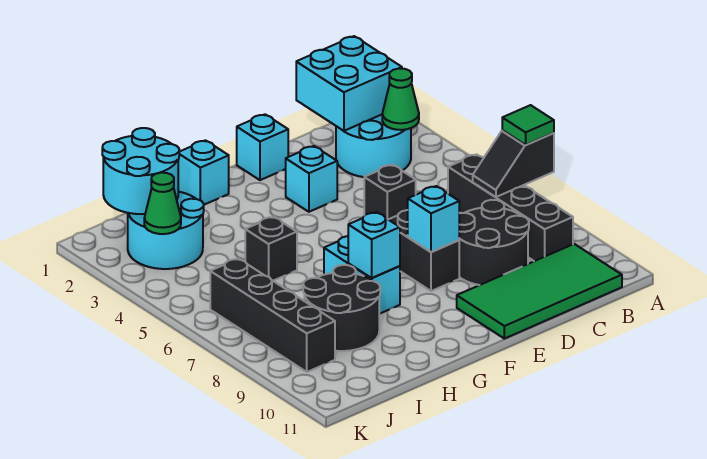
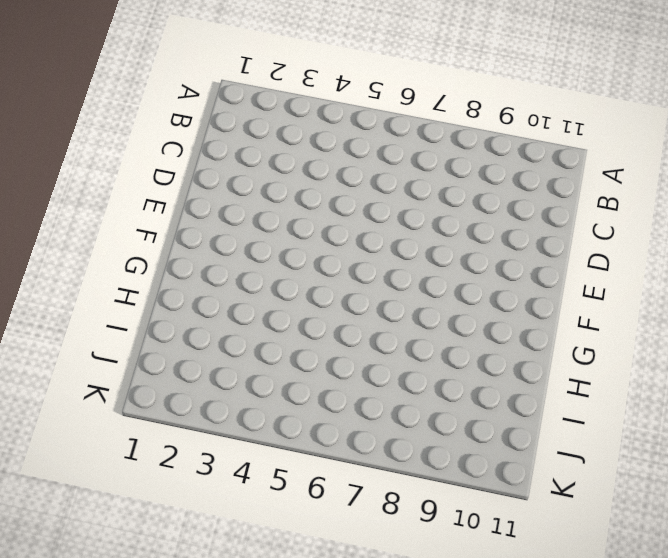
none -> cyan round brick B2:C3 level 1
none -> black brick B6:B9 level 1
none -> green tile B10:E11 level 1

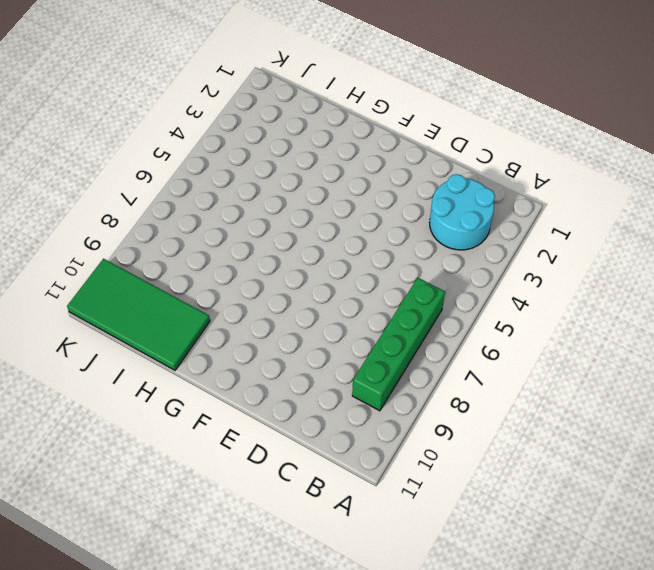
green brick B6:B9 level 1 -> black brick B6:B9 level 1
green tile H10:K11 level 1 -> green tile B10:E11 level 1
none -> black round brick C8:D9 level 1
none -> black brick D5 level 1
none -> cyan brick E1 level 1

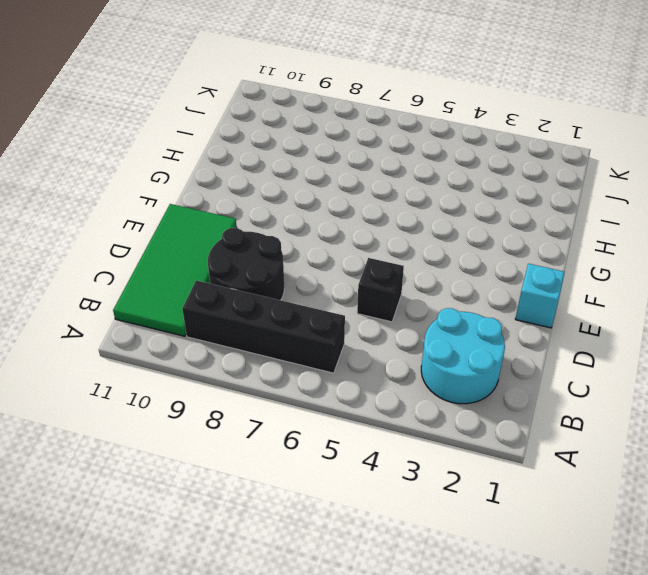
none -> cyan brick E3 level 1
none -> black brick E7:E8 level 1
none -> cyan brick G1 level 1

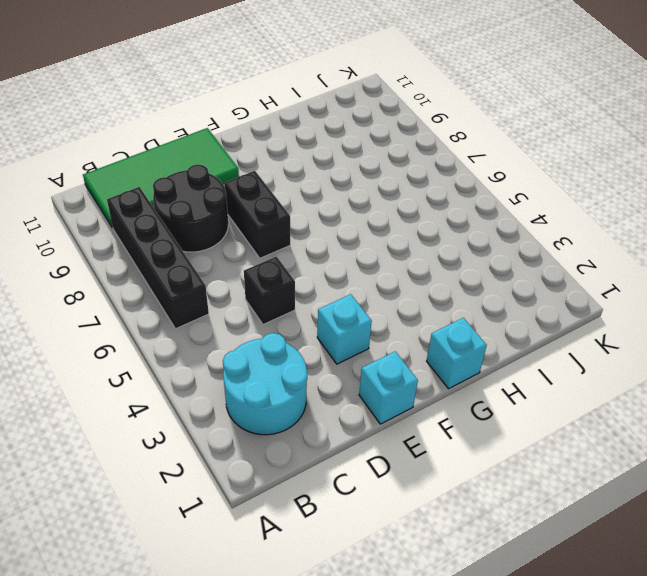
none -> cyan brick G7:G8 level 1
none -> black brick H5 level 1
none -> black round brick H8:I9 level 1

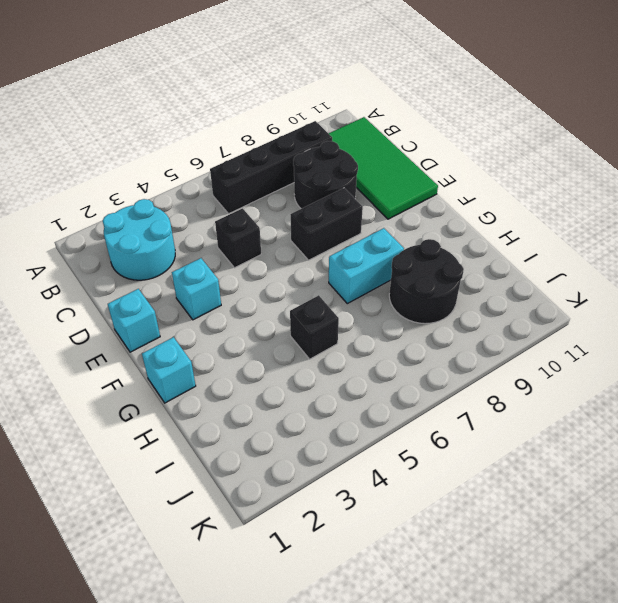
none -> cyan round brick I2:J3 level 1
none -> black brick J6:J9 level 1
none -> black slope A7:B7 level 2 top A

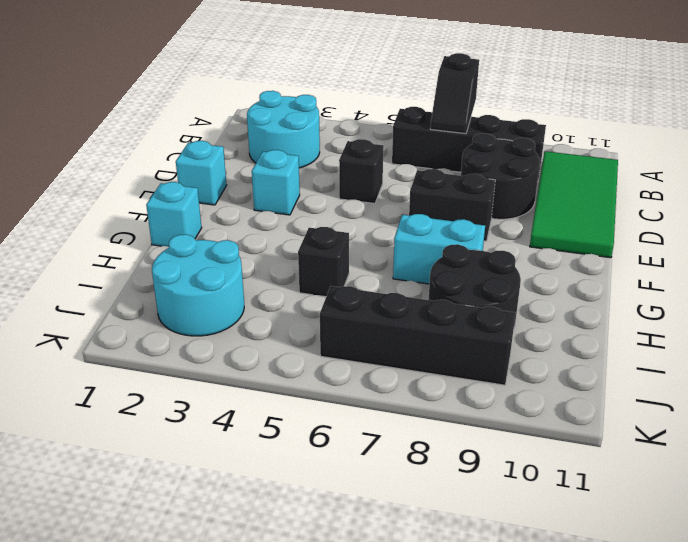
none -> cyan brick B1:C2 level 2
none -> green cone B3 level 2
none -> cyan brick E8 level 2

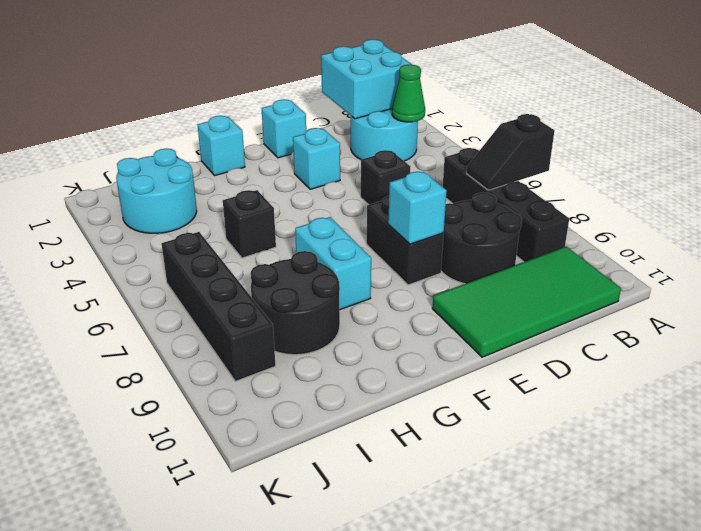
none -> cyan brick G8 level 2
none -> cyan round brick I1:J2 level 2
none -> green cone J3 level 2

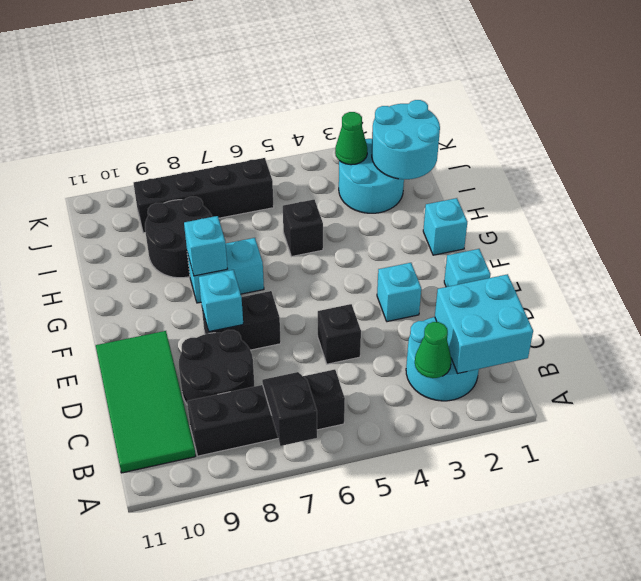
none -> green tile A7 level 3

